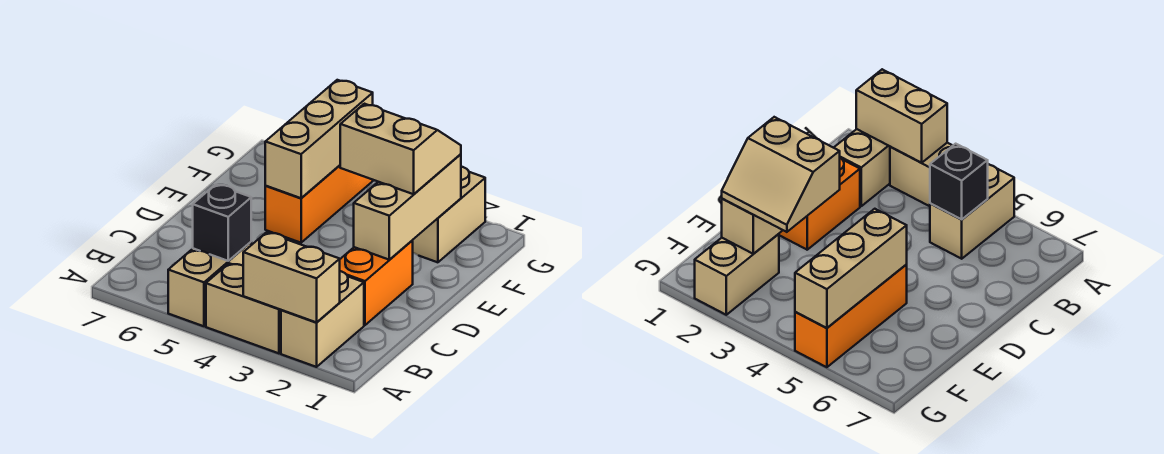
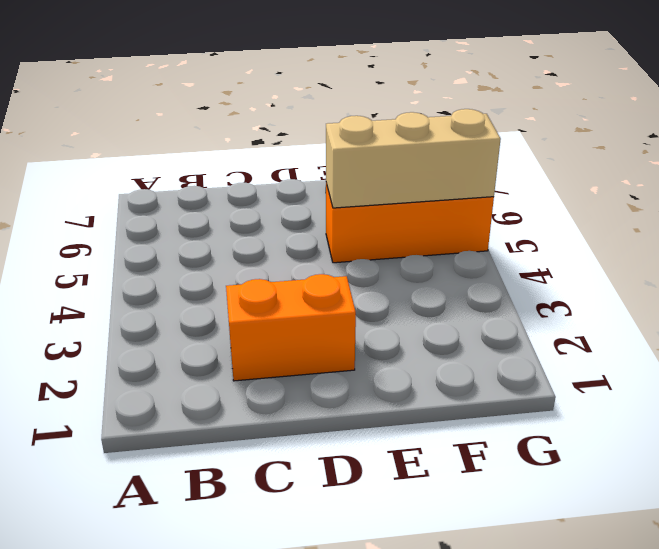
none -> tan brick A2:B2 level 1
none -> tan brick A3:A4 level 1

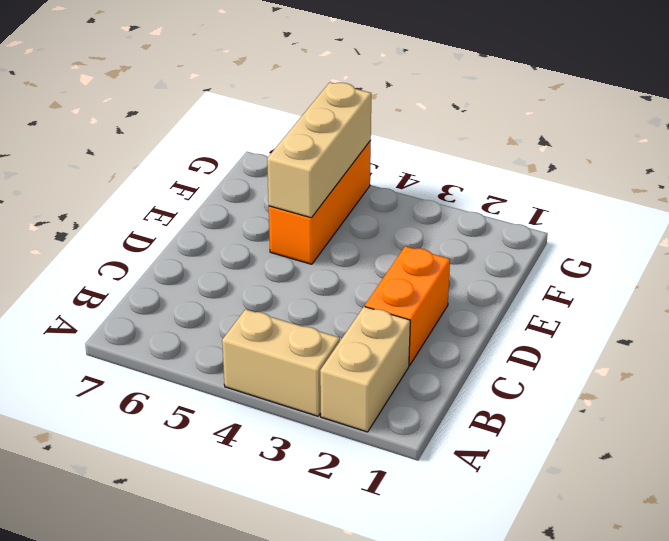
none -> tan brick A5:B5 level 1
none -> tan brick F2:G2 level 1

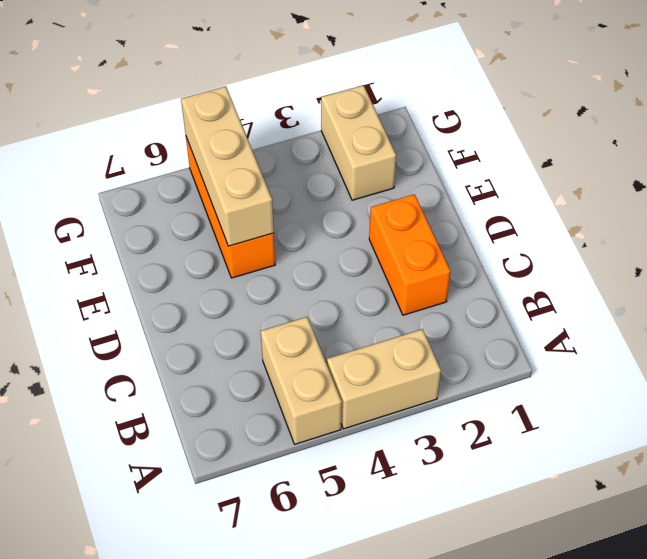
none -> tan brick A2:B2 level 1
none -> tan brick A2:A3 level 2

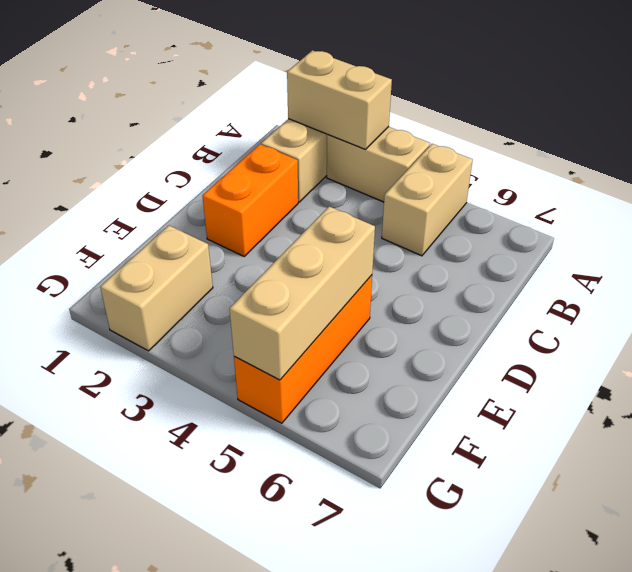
none -> black brick B5 level 2
none -> tan brick D2:F2 level 2

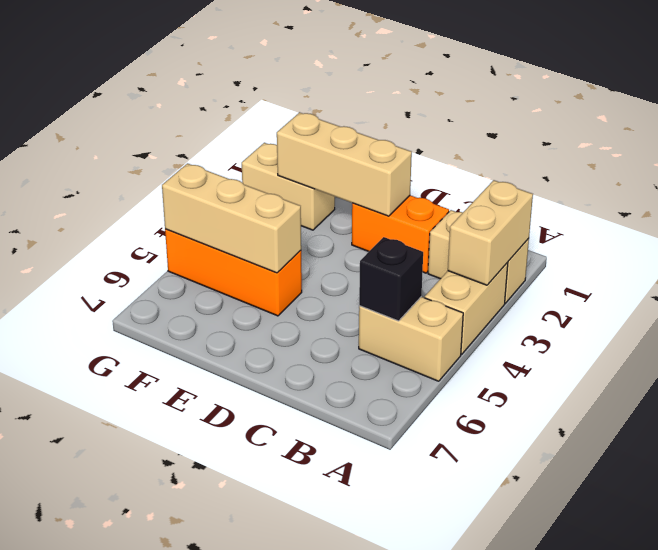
none -> tan slope E2:F3 level 3 top E

